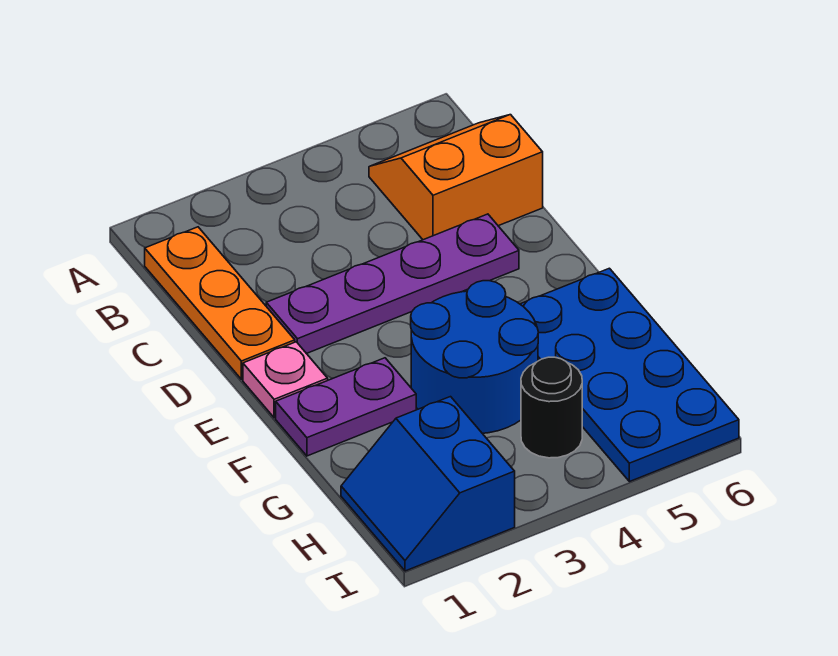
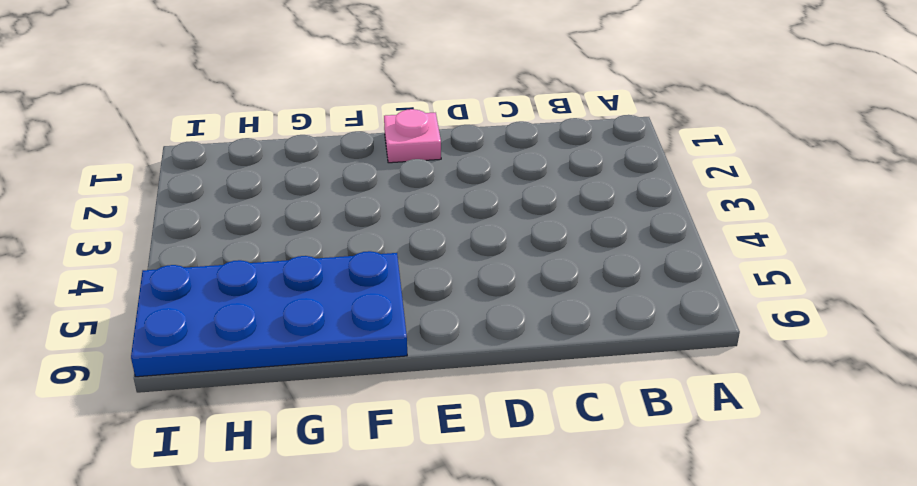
none -> orange plate B1:D1 level 1
none -> orange slope B5:C6 level 1 top C

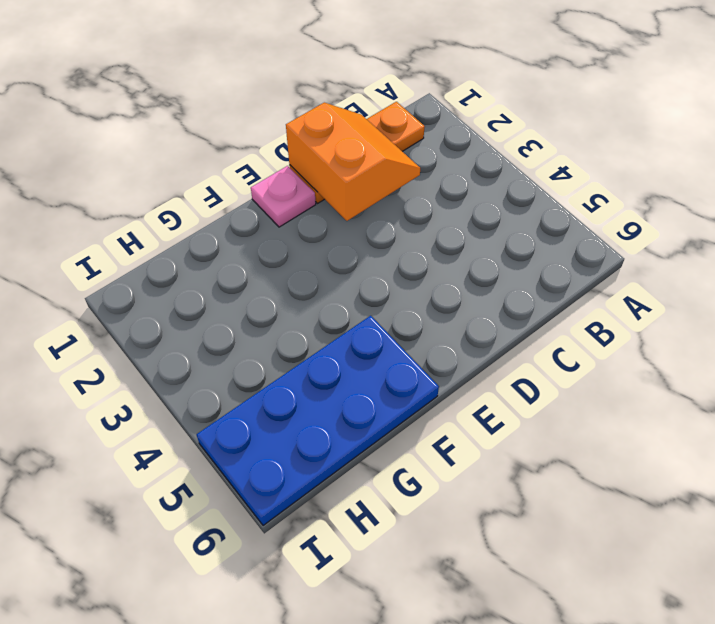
orange slope C1:D2 level 2 top D -> orange slope B5:C6 level 1 top C
none -> purple plate D2:D5 level 1
none -> purple plate F1:F2 level 1

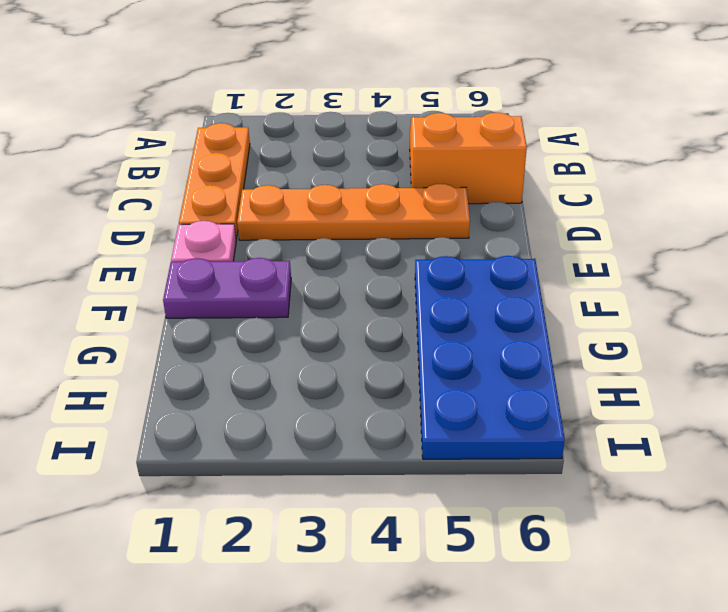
orange plate D2:D5 level 1 -> purple plate D2:D5 level 1
none -> blue round brick F3:G4 level 1
none -> blue slope H1:I2 level 1 top 2

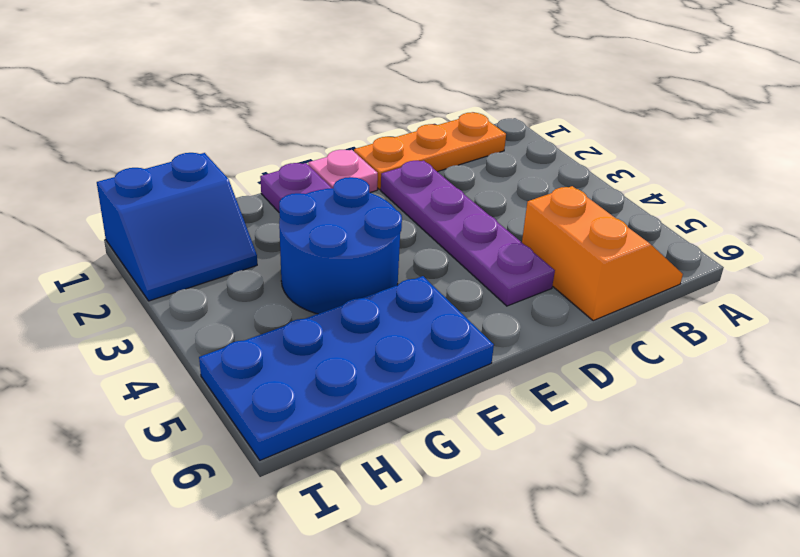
blue slope H1:I2 level 1 top 1 -> blue slope H1:I2 level 1 top 2
none -> black round brick H4 level 1

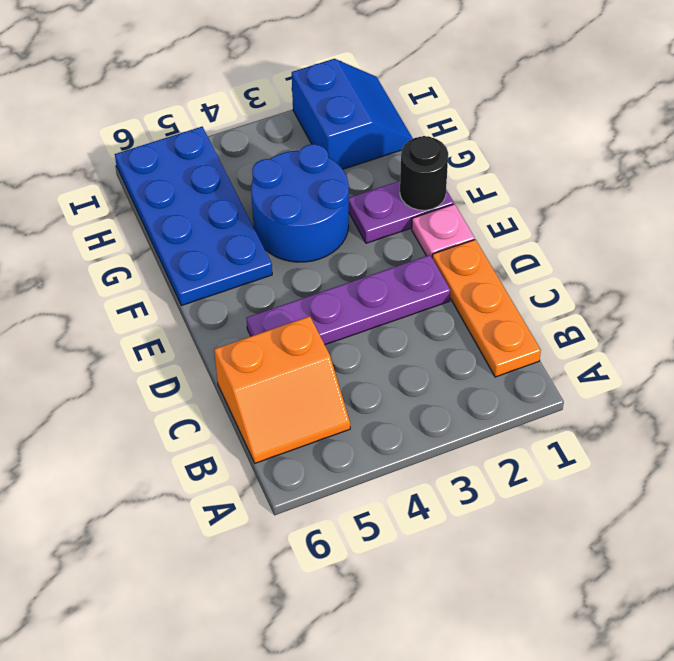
black round brick F1 level 2 -> black round brick H4 level 1

